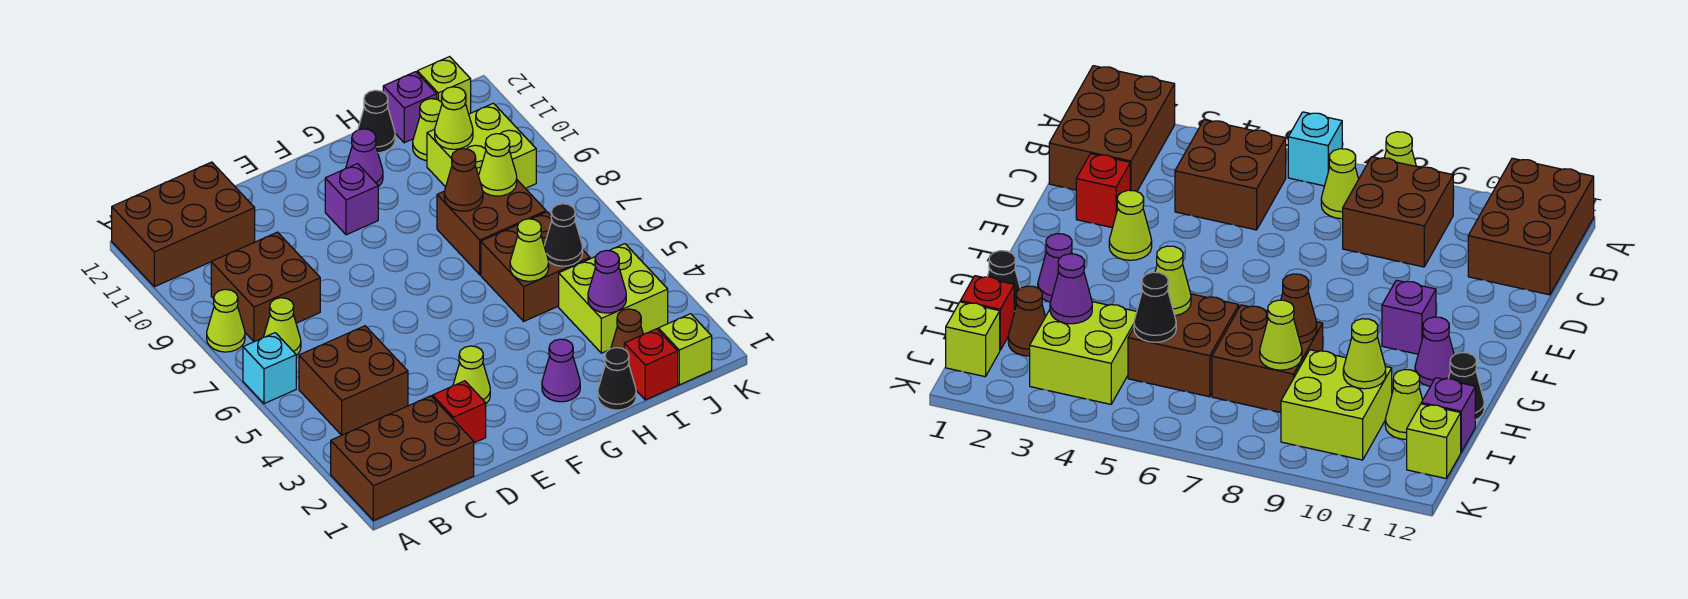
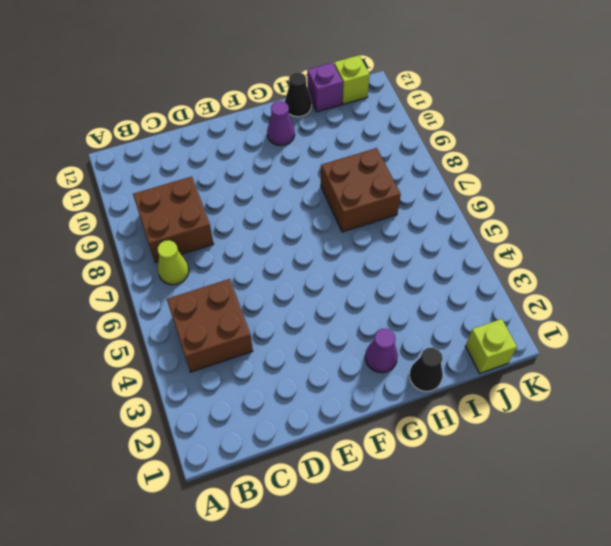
none -> brown brick A1:C2 level 1
none -> cyan brick A6 level 1
none -> lime cone A8 level 1
none -> brown brick A11:C12 level 1

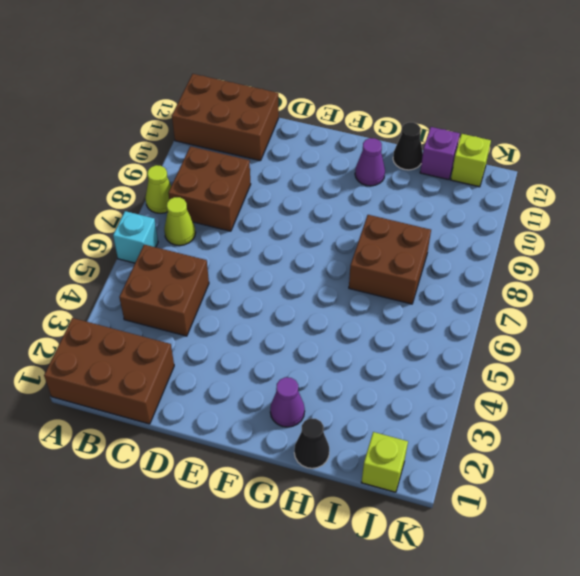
none -> red brick D2 level 1
none -> lime cone E3 level 1
none -> purple brick F10 level 1
none -> brown brick H5:I6 level 1

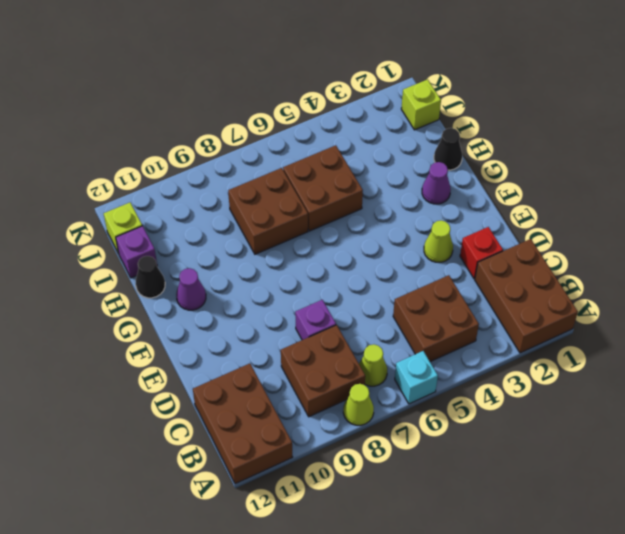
purple brick D8 level 1 -> purple brick F10 level 1
none -> red brick I1 level 1
none -> brown cone I2 level 1
none -> lime brick I3:J4 level 1
none -> lime brick I9:J10 level 1

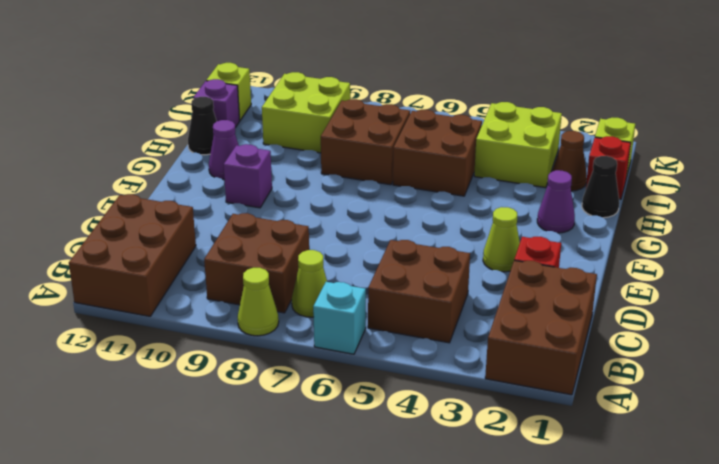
none -> lime cone I11 level 1
none -> lime cone H5 level 2
none -> brown cone H8 level 2
none -> purple cone I3 level 2

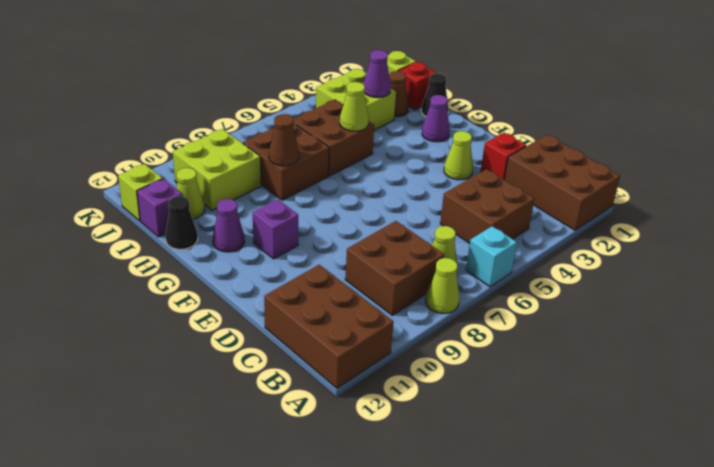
none -> black cone I5 level 2
none -> lime cone I8 level 2
none -> lime cone I10 level 2

